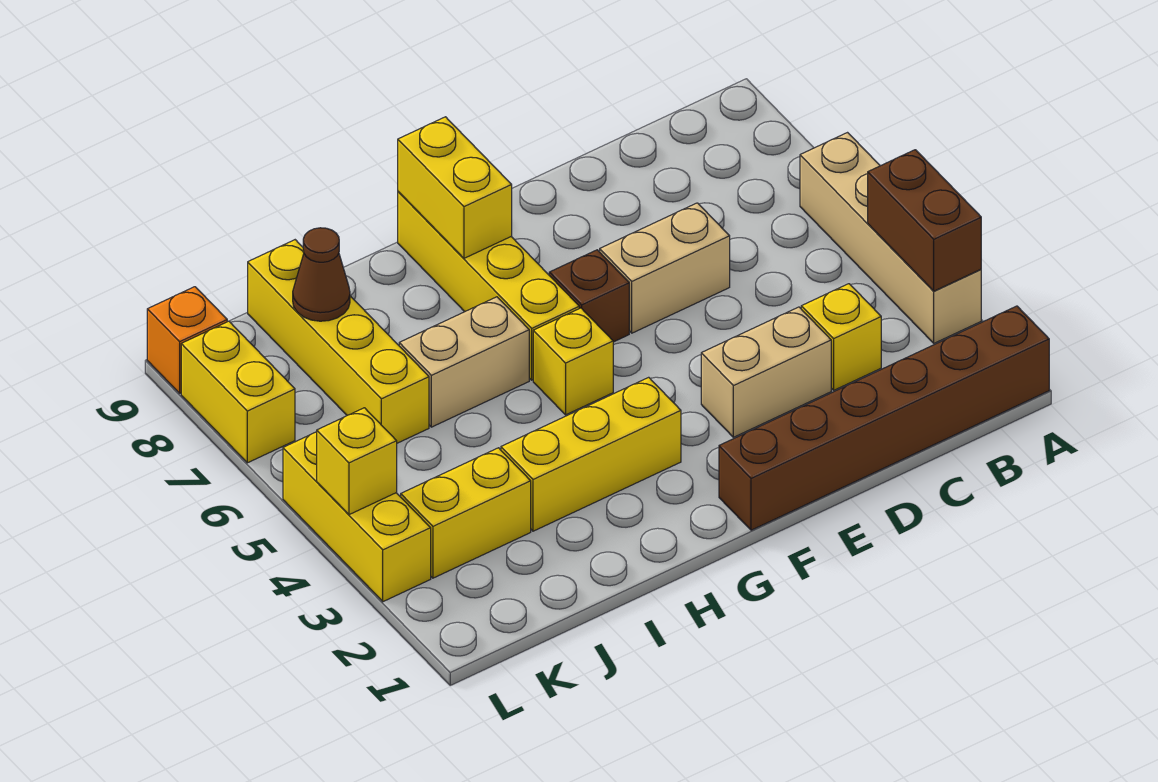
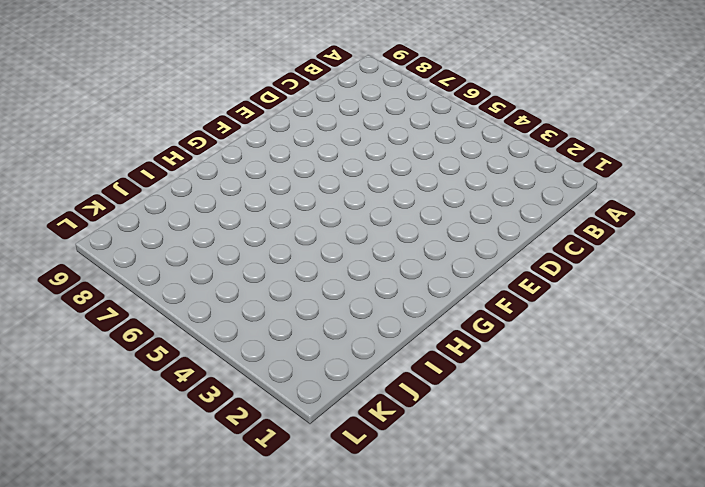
none -> brown brick A1:F1 level 1
none -> tan brick A3:A6 level 1
none -> yellow brick C3 level 1

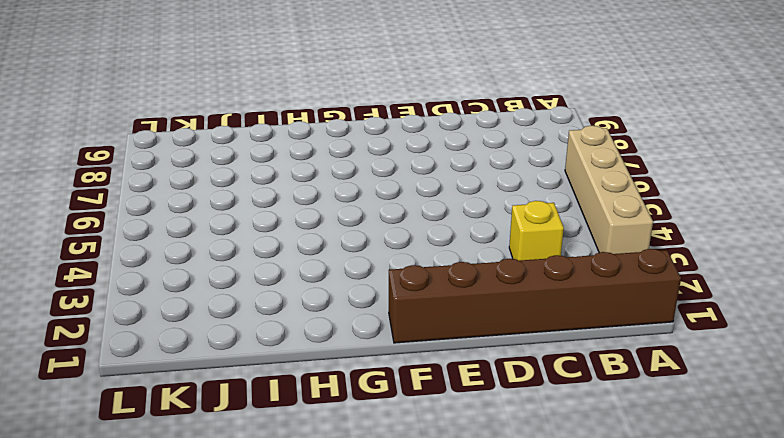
none -> tan brick D3:E3 level 1
none -> tan brick D6:E6 level 1
none -> brown brick F6 level 1

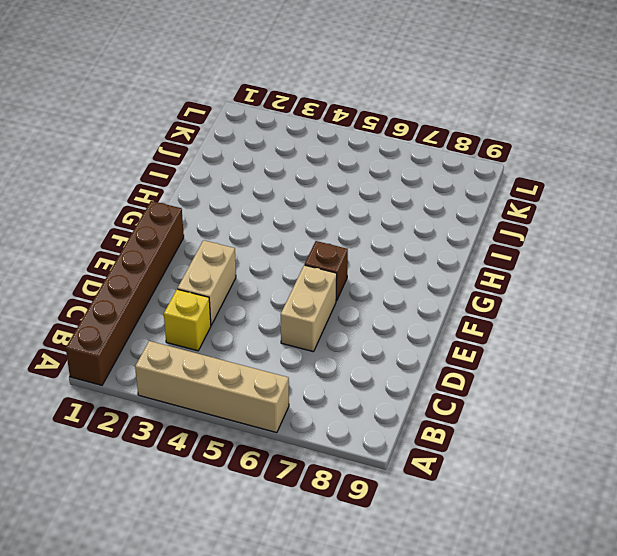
none -> yellow brick G3:I3 level 1
none -> yellow brick G5 level 1
none -> yellow brick G6:G9 level 1

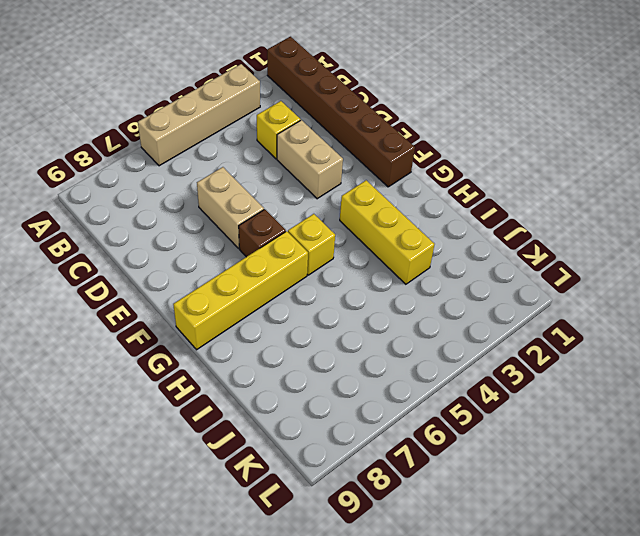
none -> tan brick H6:I6 level 1
none -> yellow brick J3:K3 level 1
none -> yellow brick J6:J9 level 1

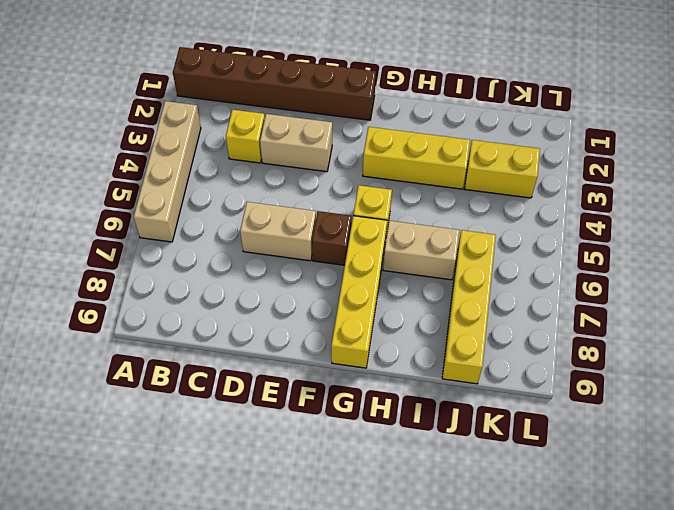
none -> yellow brick L3:L5 level 1
none -> yellow brick L7:L8 level 1
none -> orange brick L9 level 1

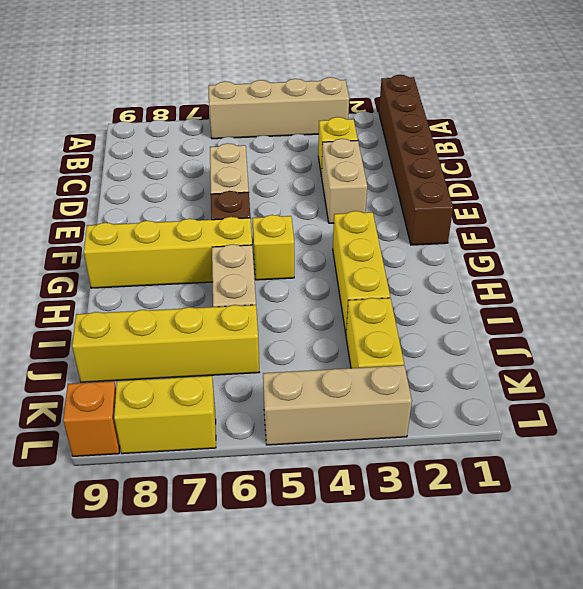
tan brick L3:L5 level 1 -> yellow brick L3:L5 level 1
none -> brown brick A3:A4 level 2
none -> yellow brick G8:G9 level 2
none -> brown cone J8 level 2

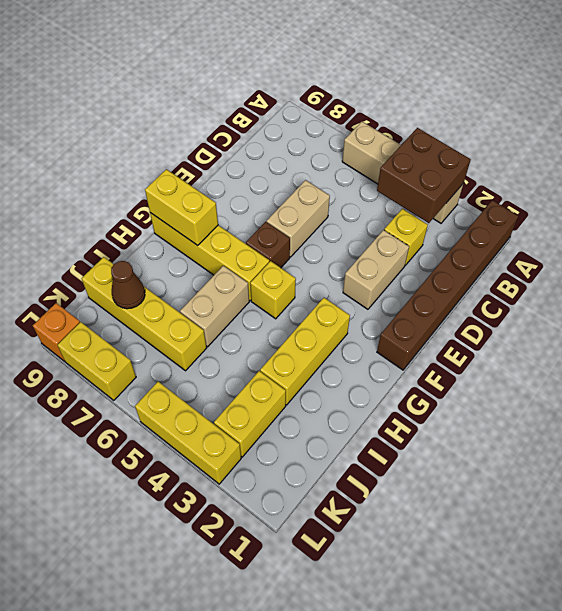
brown brick A3:B4 level 2 -> brown brick A3:A4 level 2
none -> yellow brick L4 level 2

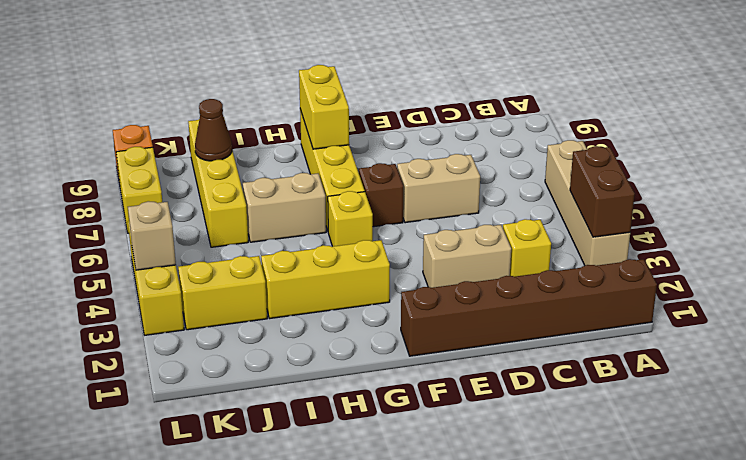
tan brick L4 level 2 -> yellow brick L4 level 2

